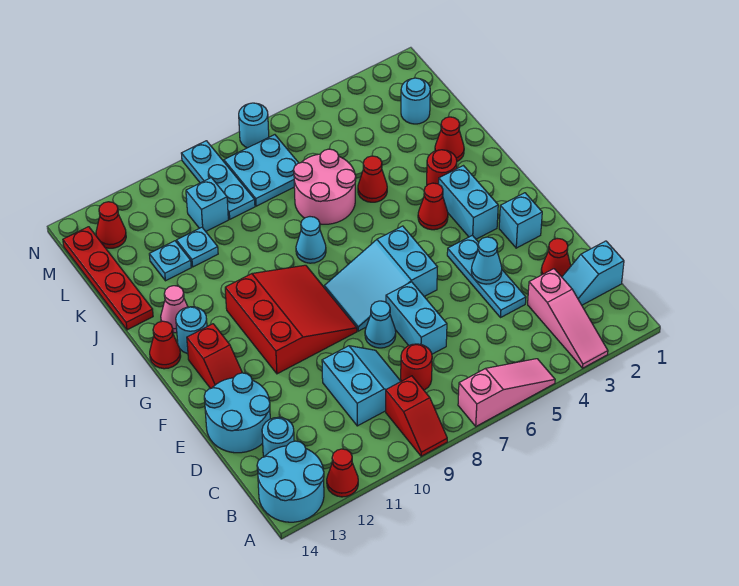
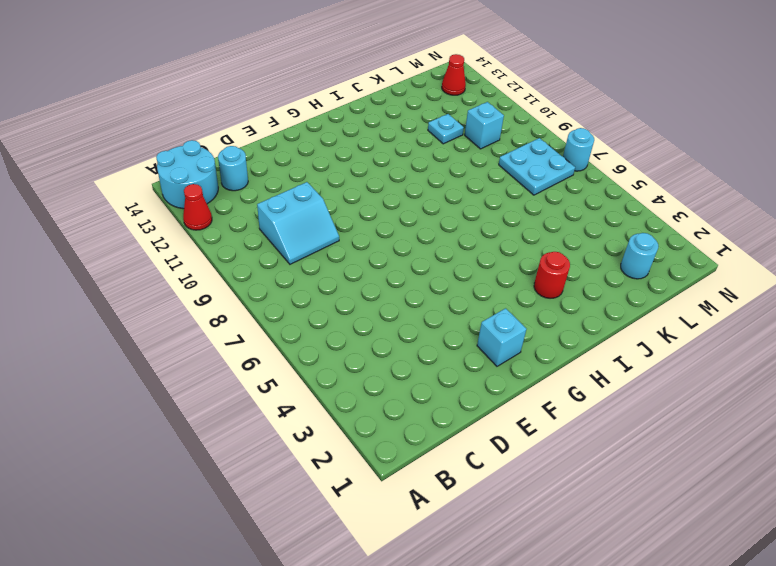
none -> pink slope A3:C3 level 1 top C
none -> pink slope A5:A7 level 1 top 7
none -> red slope A9:B9 level 1 top B
none -> cyan slope C1:C2 level 1 top 1

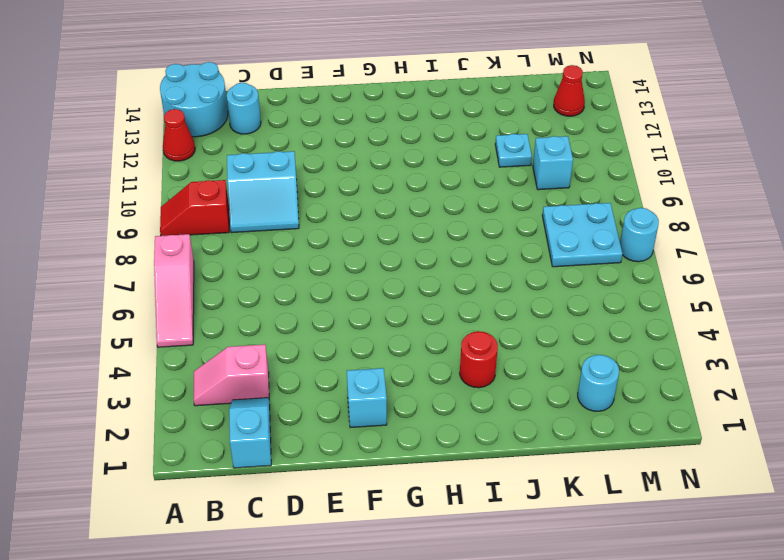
pink slope B3:C3 level 1 top C -> pink slope A3:C3 level 1 top C
none -> red round brick C8 level 1
none -> red cone D2 level 1
none -> cyan plate D4:F4 level 1
none -> cyan brick D7:E7 level 1

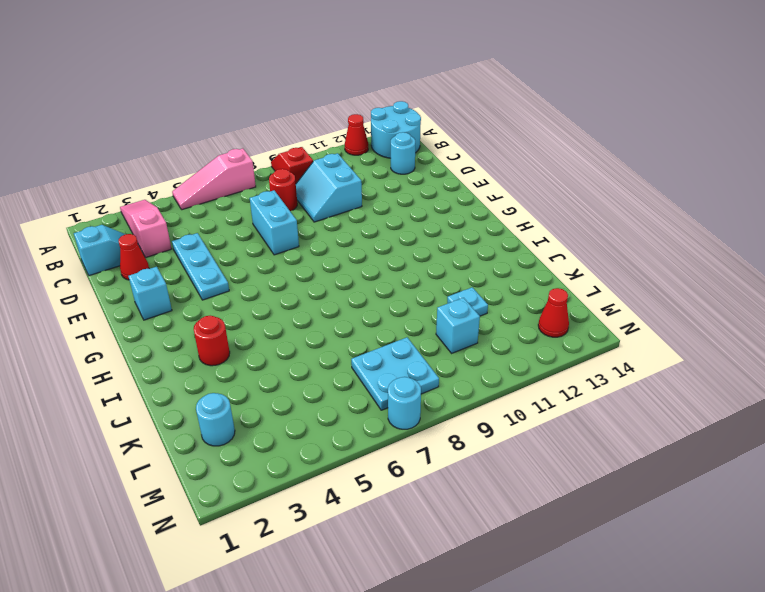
none -> cyan round brick D13:E14 level 1
none -> cyan cone E8 level 1
none -> cyan slope F6:G8 level 1 top 6
none -> red slope F9:H11 level 1 top 11

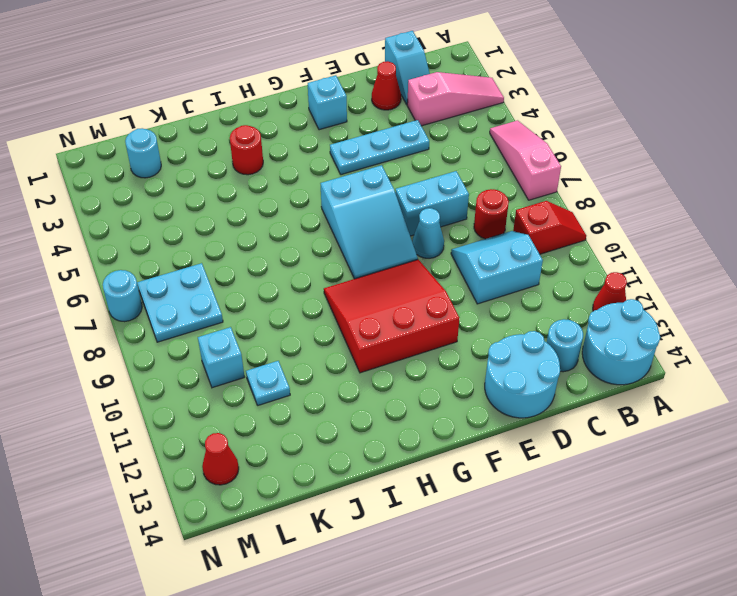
none -> red slope F13:G13 level 1 top G
none -> cyan brick G3:H3 level 1
none -> red cone H4 level 1
none -> cyan round brick H13 level 1

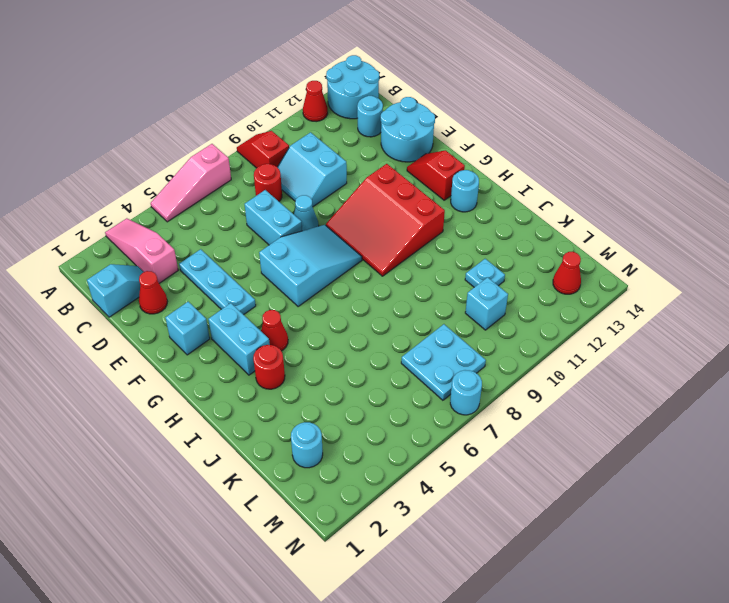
none -> red cone H14 level 1
none -> cyan cone I8 level 1
none -> pink cone I13 level 1
none -> red cone J2 level 1

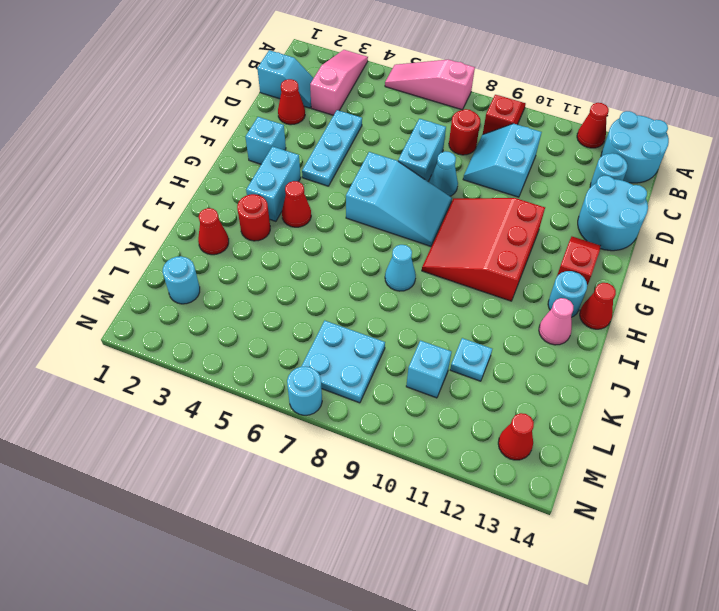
none -> red cone J5 level 1
none -> pink round brick J6:K7 level 1
none -> red plate J14:M14 level 1
none -> cyan plate K12 level 1

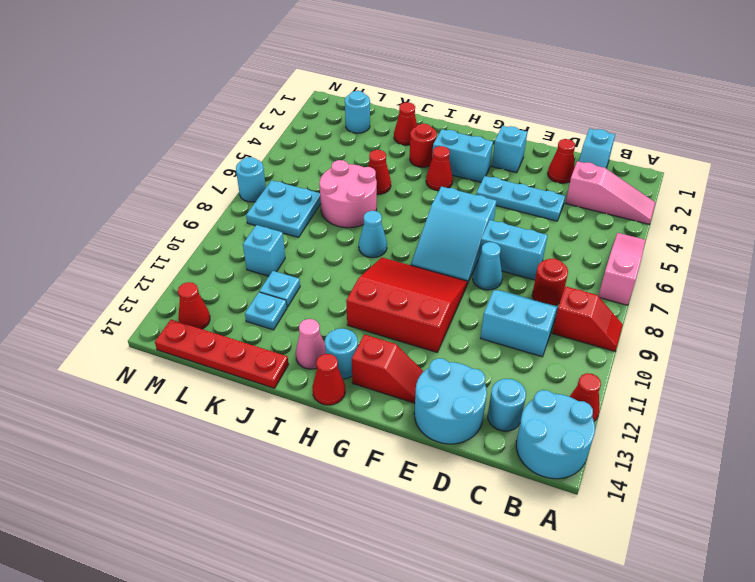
none -> cyan plate L9:N9 level 1
none -> cyan cone E4 level 2

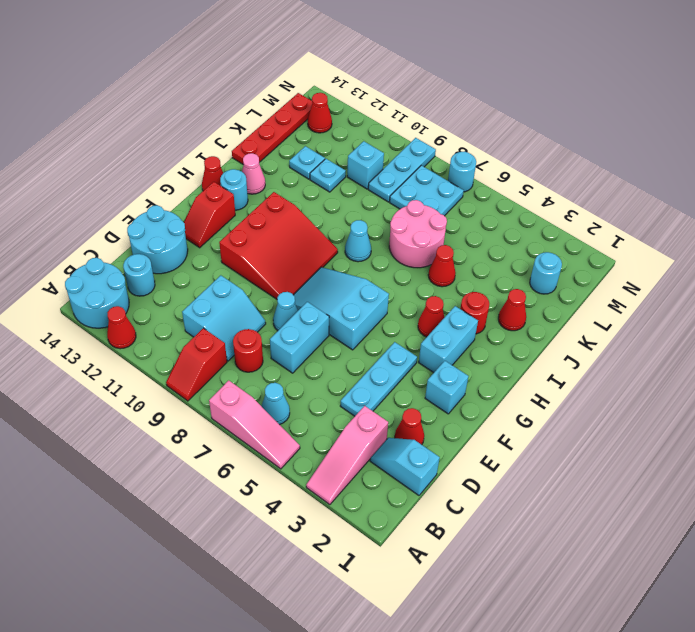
cyan cone B6 level 1 -> cyan cone E4 level 2

